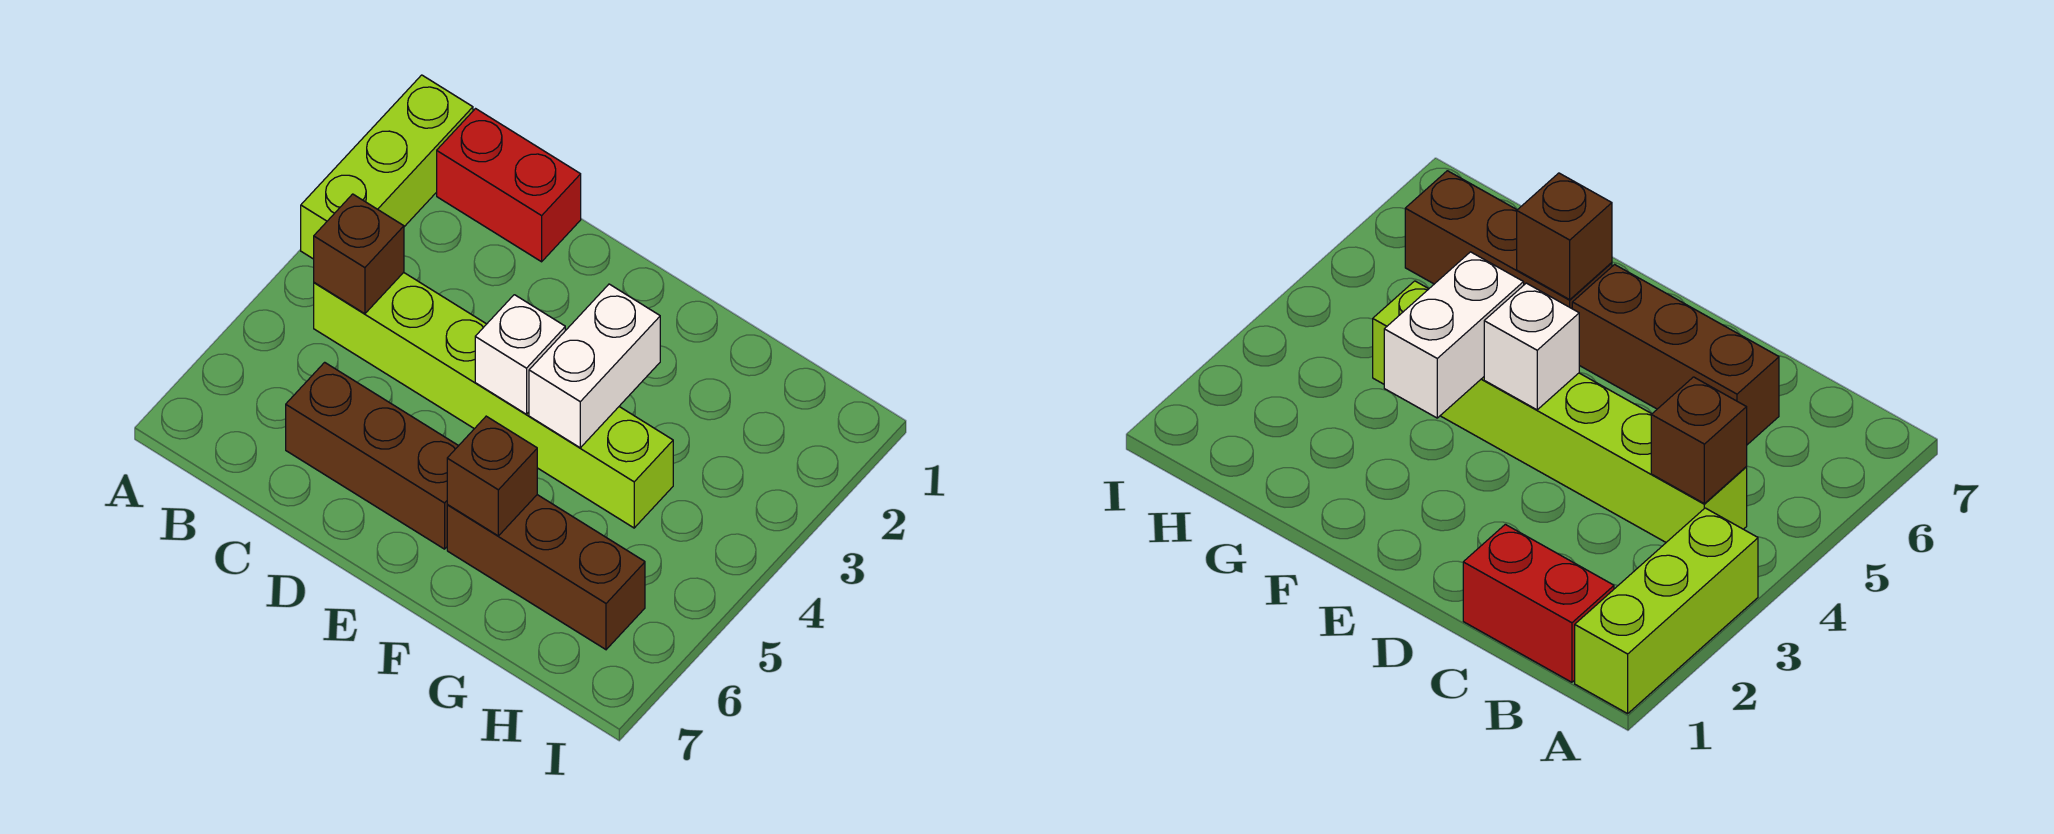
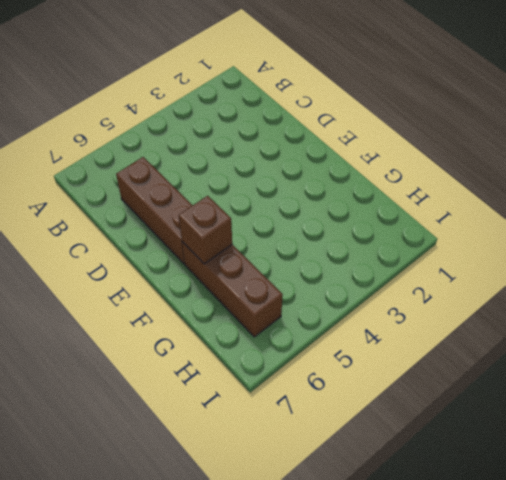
none -> lime brick A1:A3 level 1
none -> red brick B1:C1 level 1

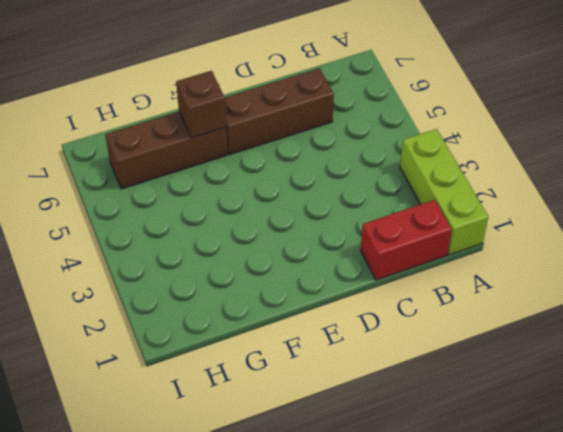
none -> lime brick B4:G4 level 1
none -> brown brick B4 level 2

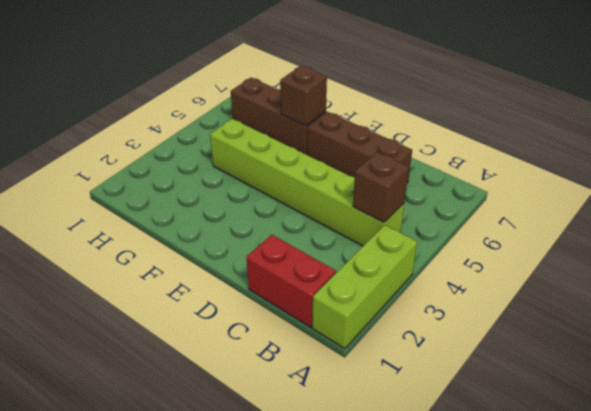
none -> white brick E4 level 2
none -> white brick F3:F4 level 2

